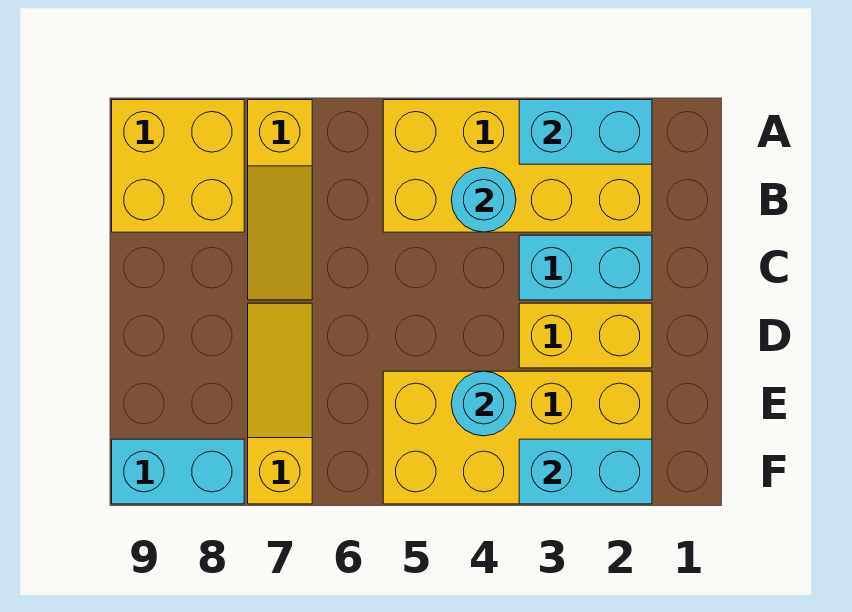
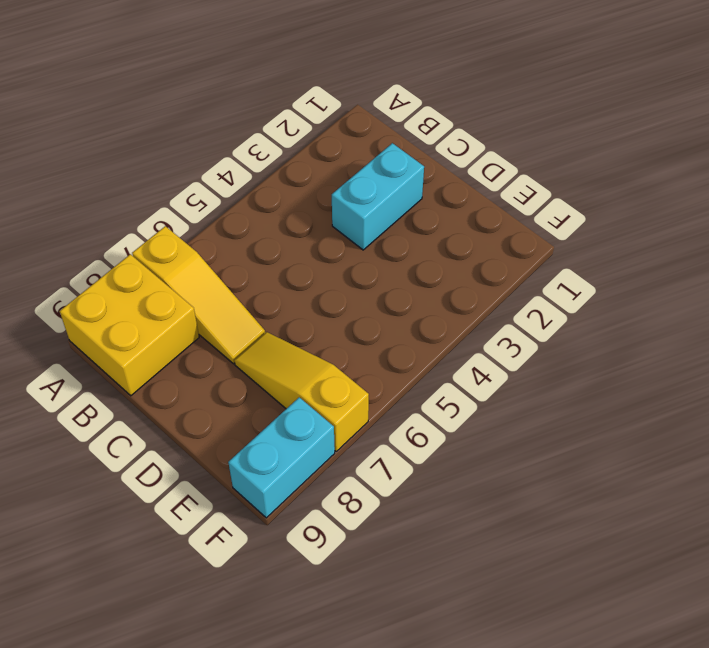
none -> yellow brick A2:B5 level 1
none -> yellow brick D2:D3 level 1
none -> yellow brick E2:F5 level 1

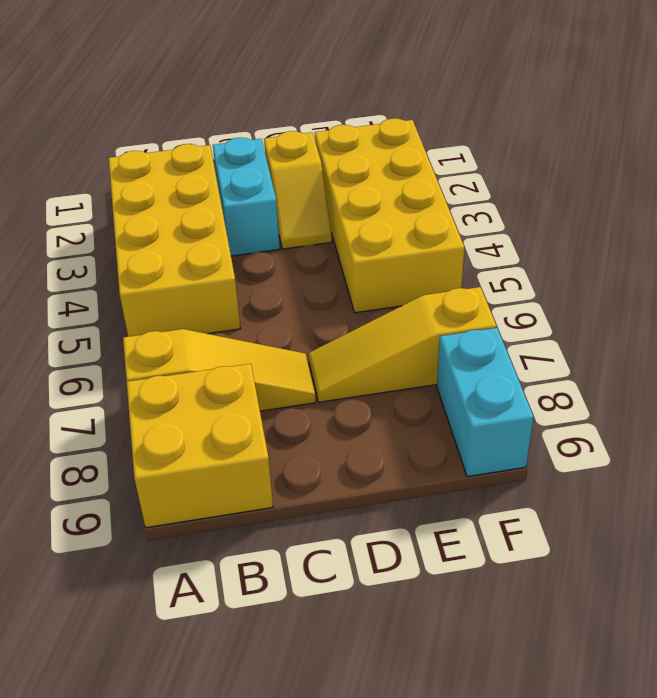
yellow slope D2:D3 level 1 top 2 -> yellow brick D2:D3 level 1
none -> cyan brick A2:A3 level 2
none -> cyan round brick B4 level 2
none -> cyan round brick E4 level 2

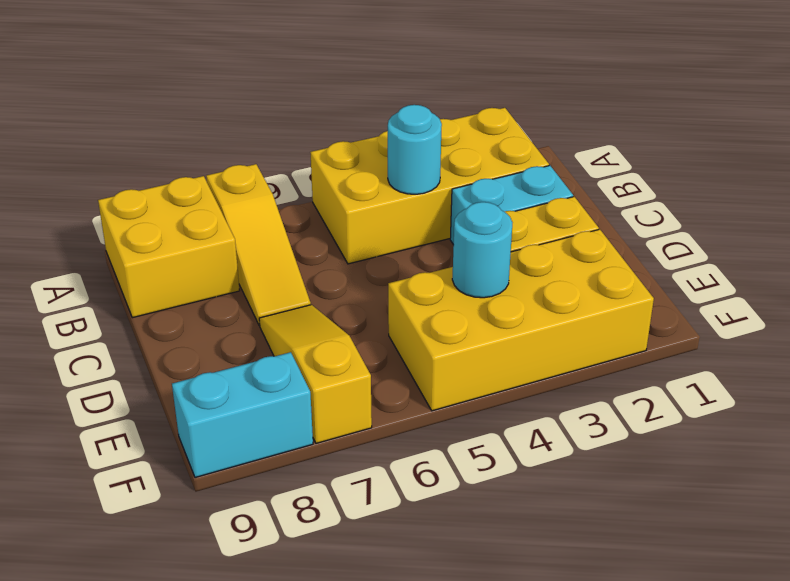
none -> cyan brick A2:A3 level 2
none -> cyan brick F2:F3 level 2

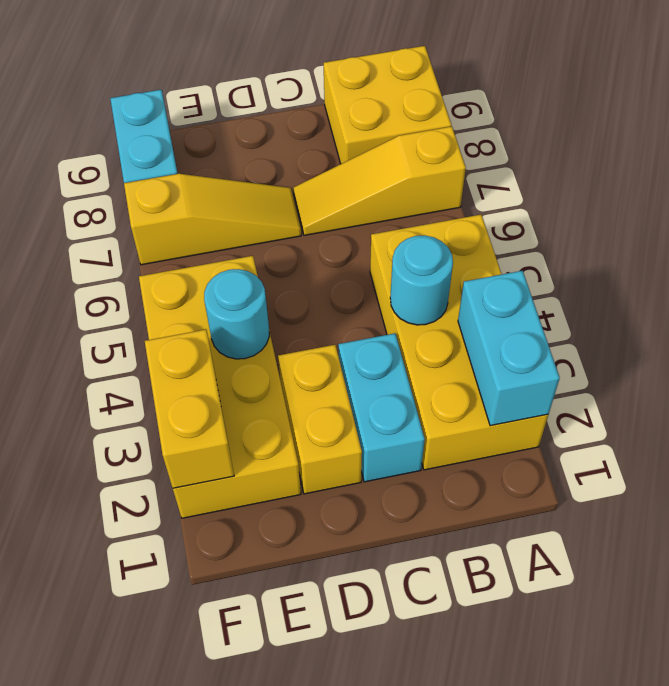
yellow brick F2:F3 level 2 -> cyan brick F2:F3 level 2

